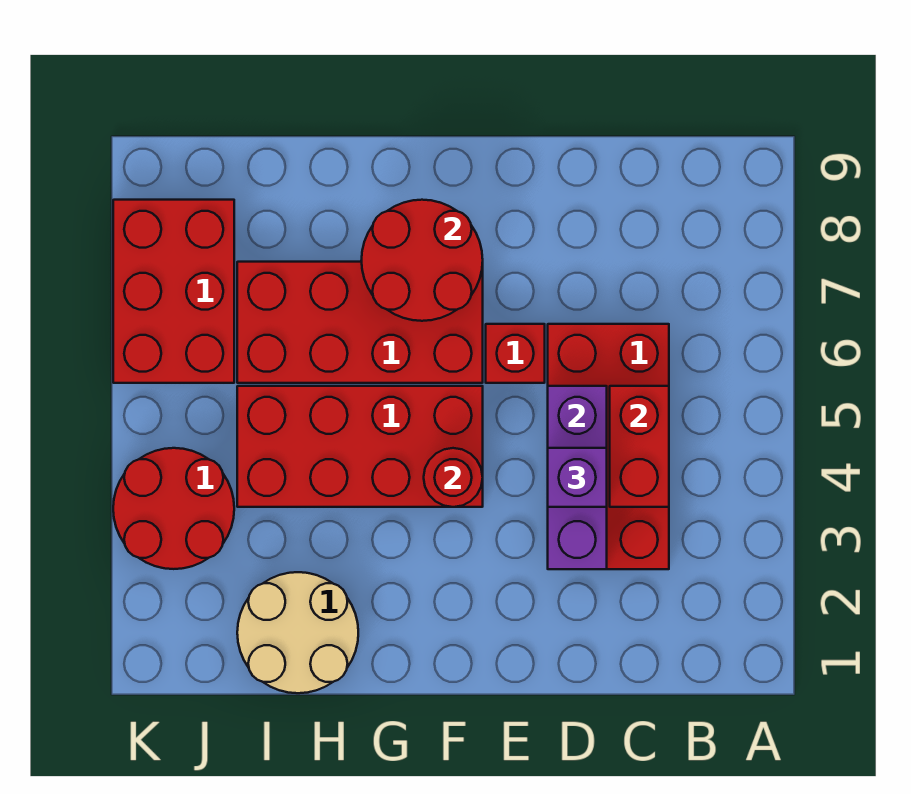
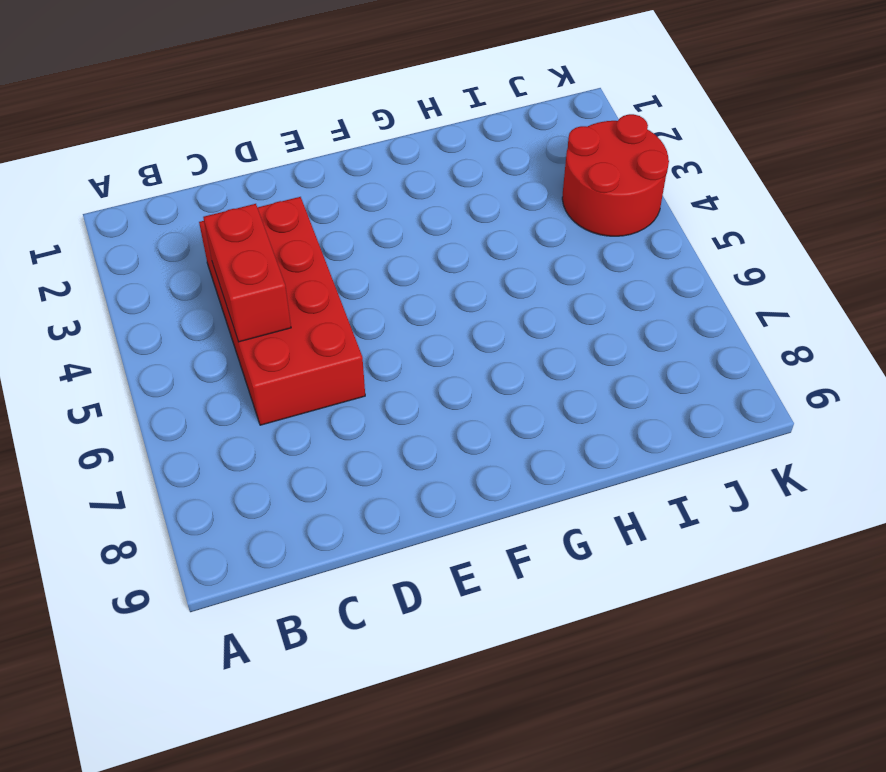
none -> red brick E6 level 1
none -> red brick F4:I5 level 1
none -> red brick F6:I7 level 1

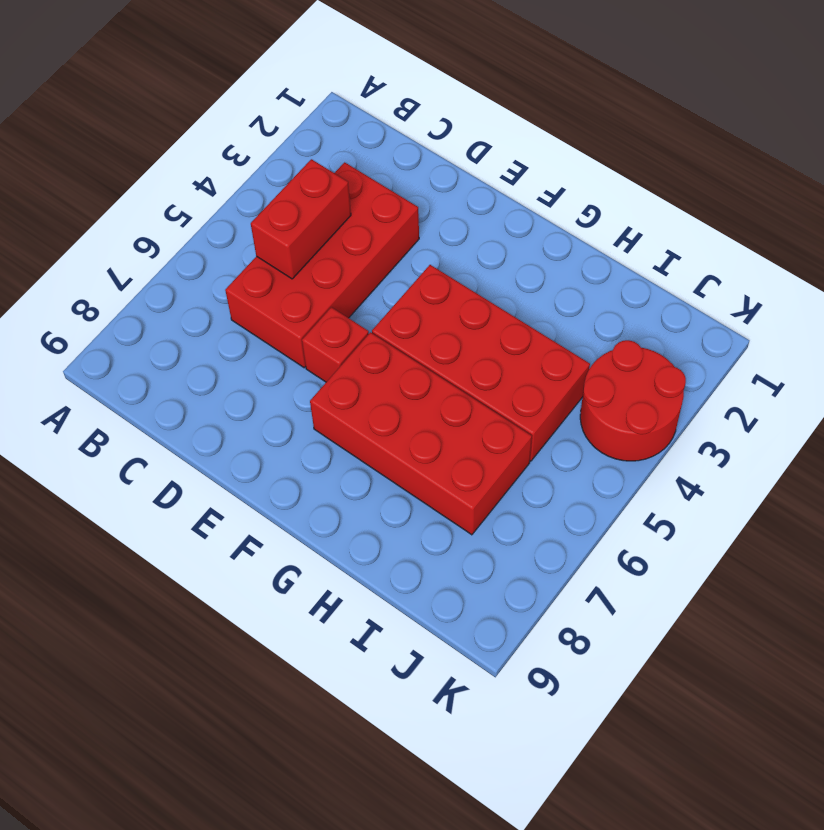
none -> tan round brick H1:I2 level 1
none -> red brick J6:K8 level 1
none -> purple brick D3:D5 level 2

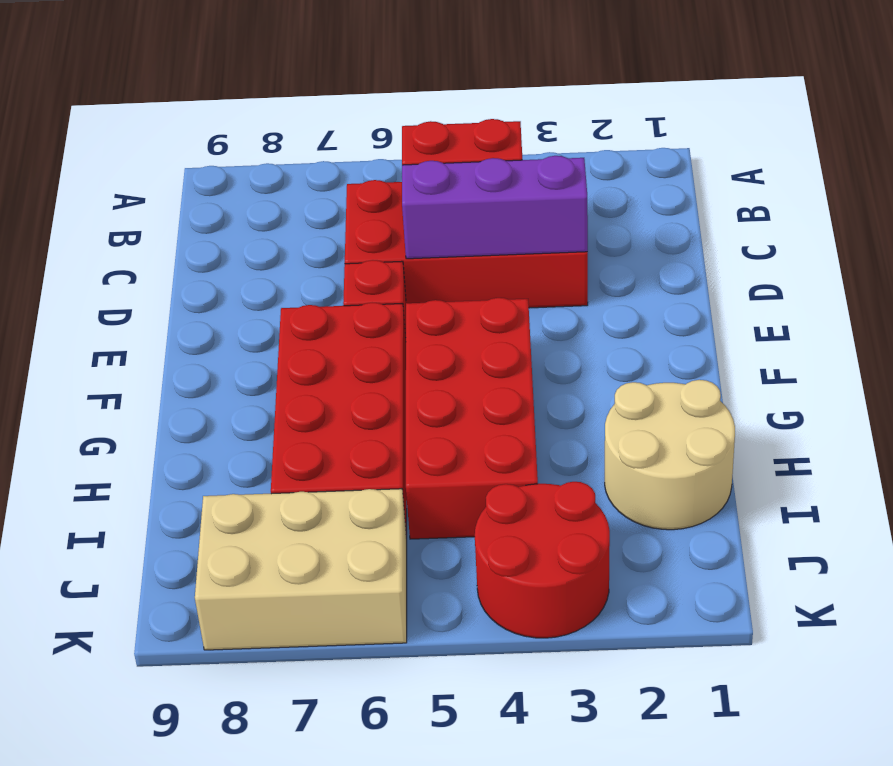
tan brick J6:K8 level 1 -> red brick J6:K8 level 1
none -> red round brick F4 level 2
none -> red round brick F7:G8 level 2
none -> purple brick D4 level 3

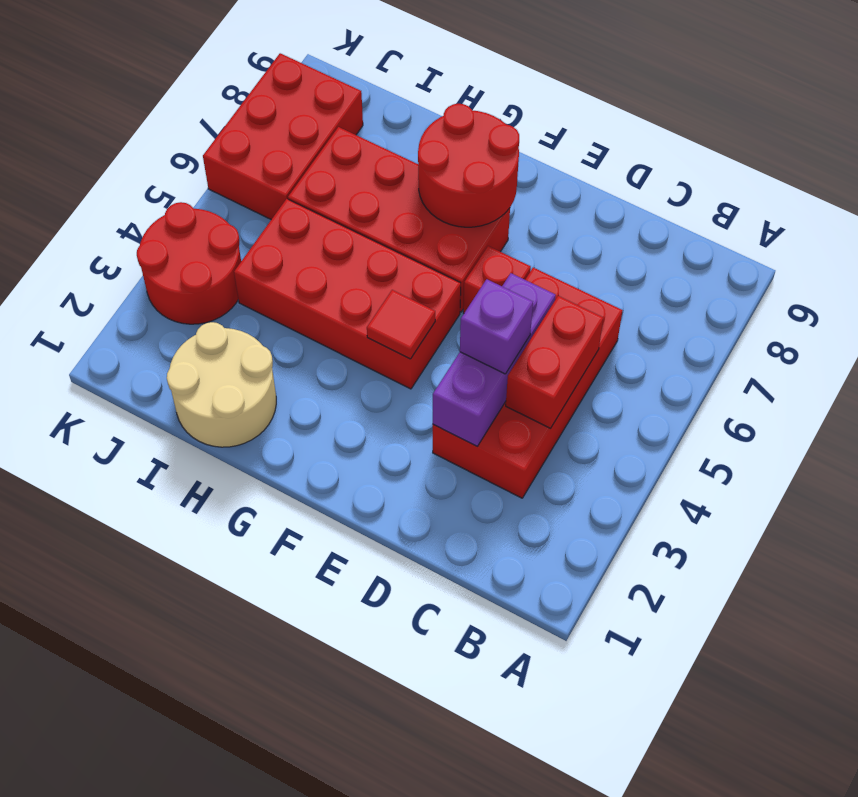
red tile F4 level 2 -> red round brick F4 level 2

